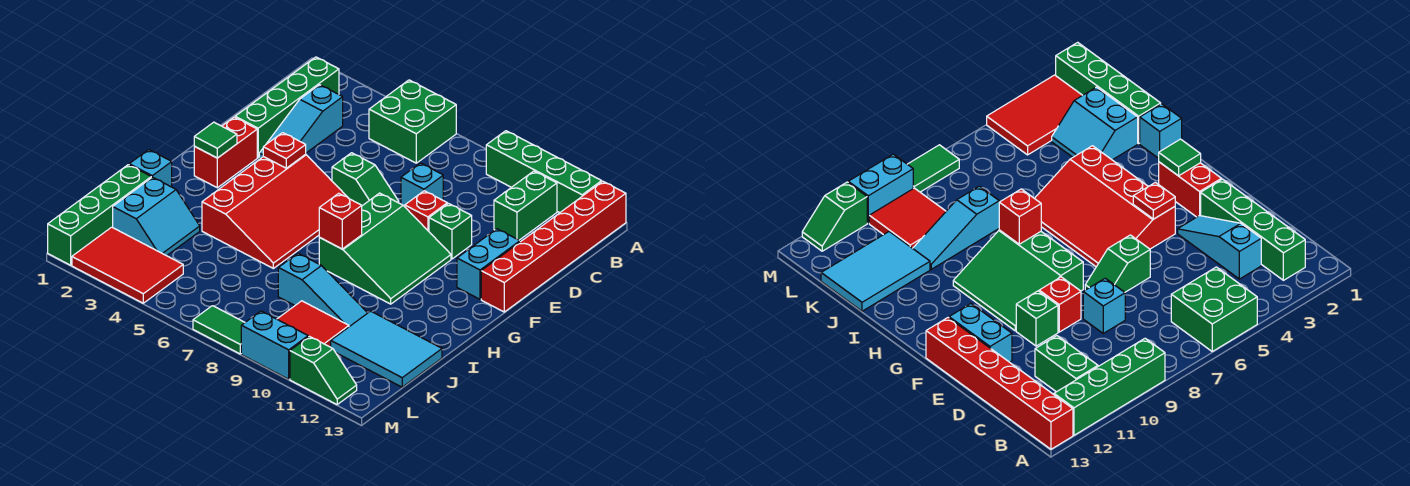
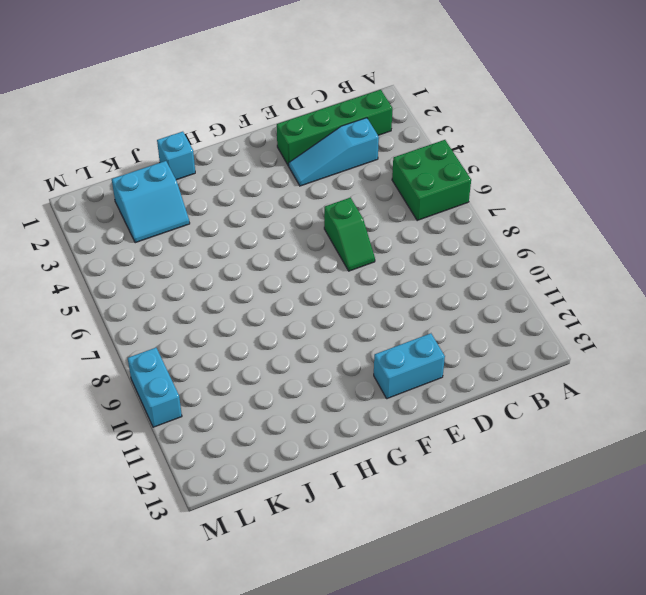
none -> green brick A9:A12 level 1
none -> red brick A13:F13 level 1
none -> green brick B11:C11 level 1

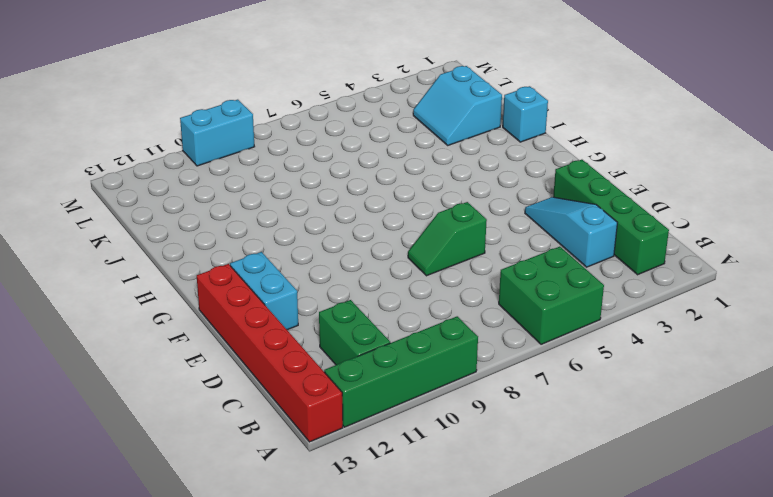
none -> cyan brick D8 level 1
none -> red brick E9 level 1
none -> green brick E10 level 1

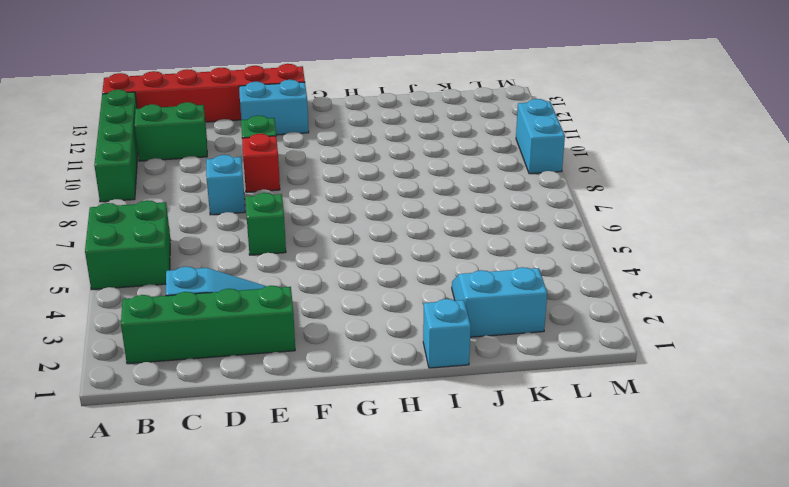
none -> red brick F2:G2 level 1
none -> red slope F4:I6 level 1 top 4
none -> green slope F8:H10 level 1 top 8

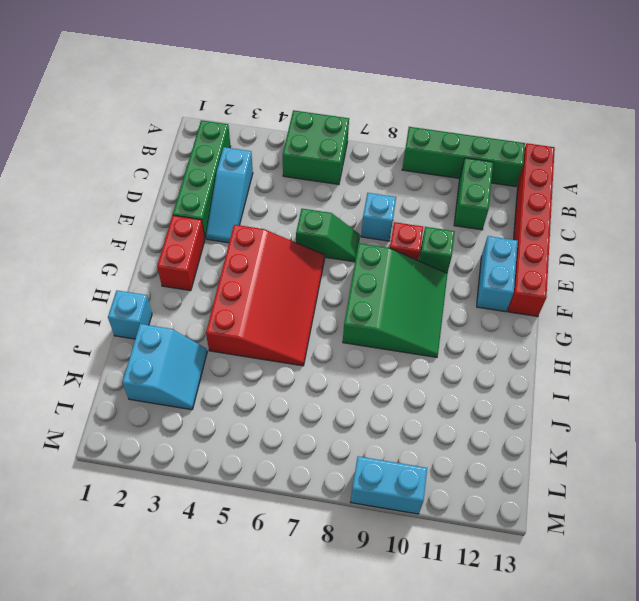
none -> green brick J1:M1 level 1
none -> cyan slope J8:J10 level 1 top 8
none -> cyan tile J11:K13 level 1

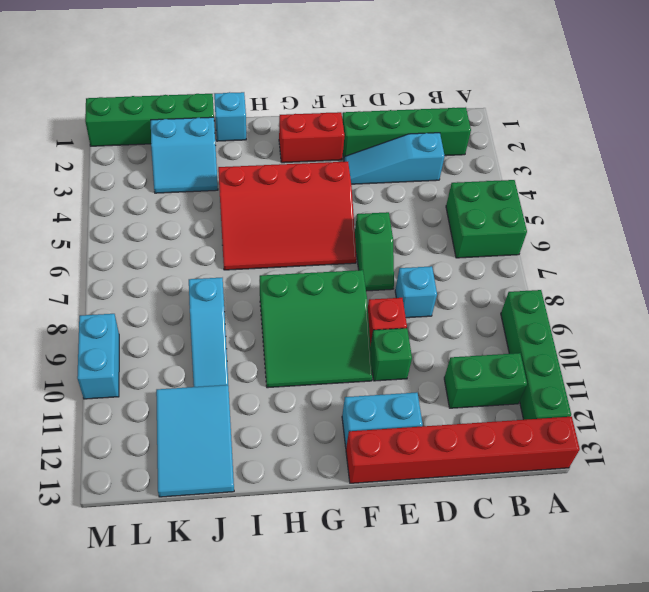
none -> red tile K9:L10 level 1
none -> red tile L2:M4 level 1
none -> green tile M7:M8 level 1

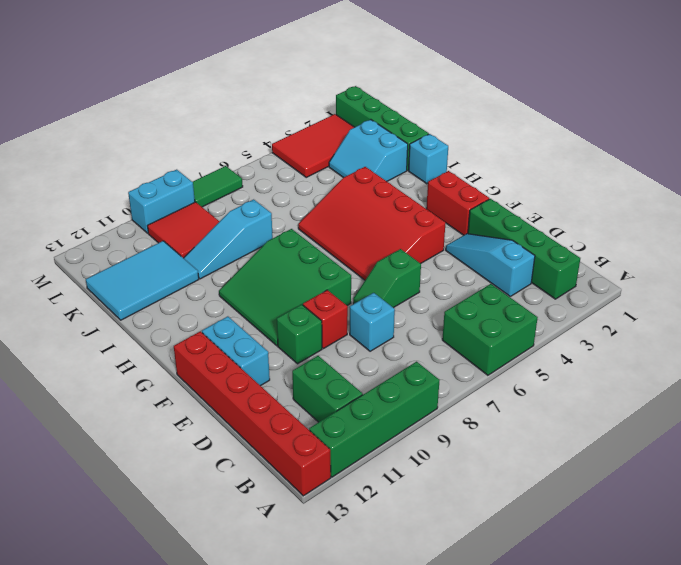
none -> green slope M11:M12 level 1 top 11
none -> red plate F4 level 2
none -> green tile G2 level 2

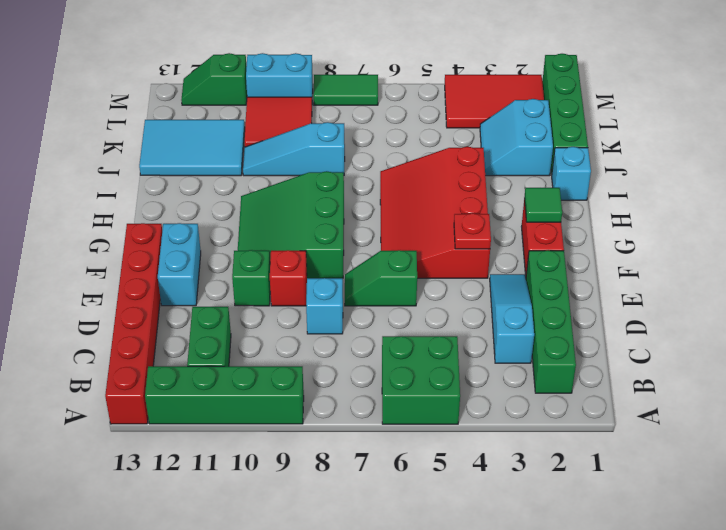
none -> red brick H8 level 2

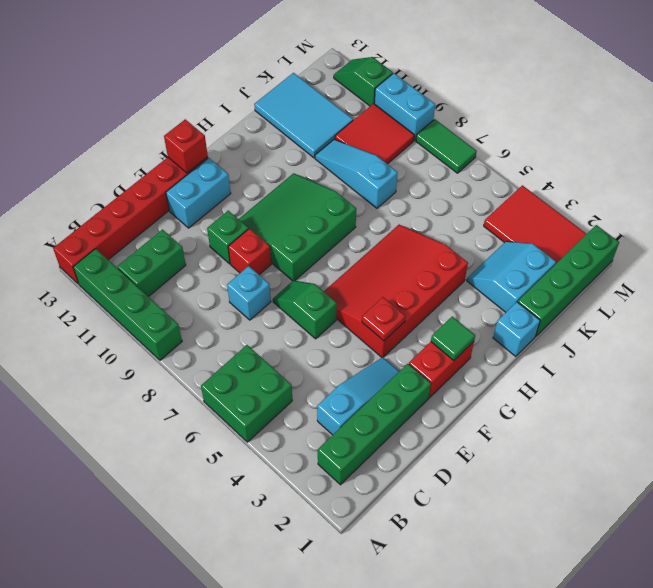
red brick F13 level 2 -> red brick H8 level 2

